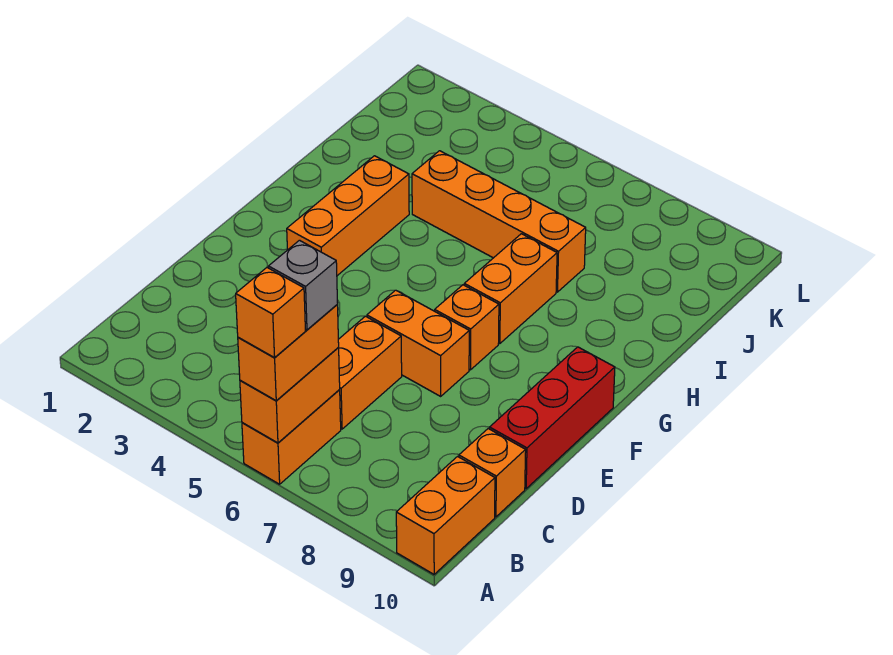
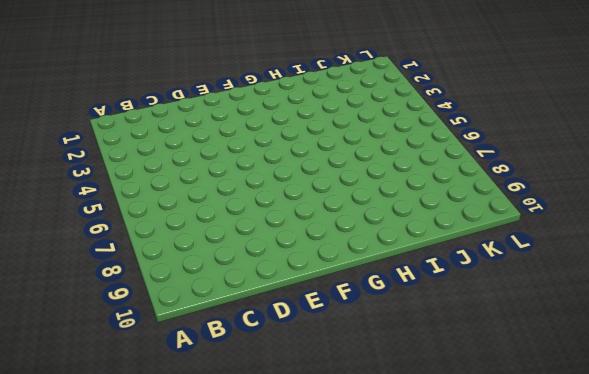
none -> orange brick A6:B6 level 1
none -> orange brick A10:B10 level 1
none -> orange brick C6:D6 level 1

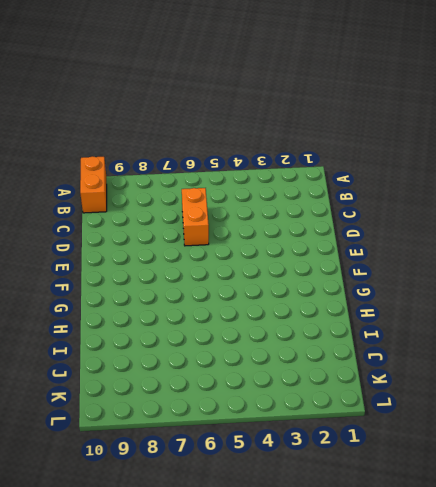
none -> orange brick A6:B6 level 1
none -> orange brick C10 level 1
none -> red brick D10:F10 level 1

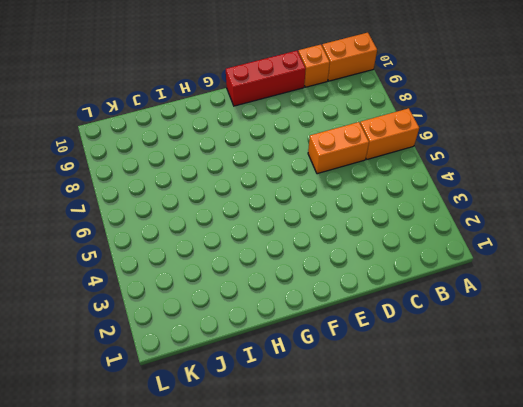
none -> orange brick E6:E7 level 1
none -> orange brick F3:H3 level 1
none -> orange brick F7 level 1

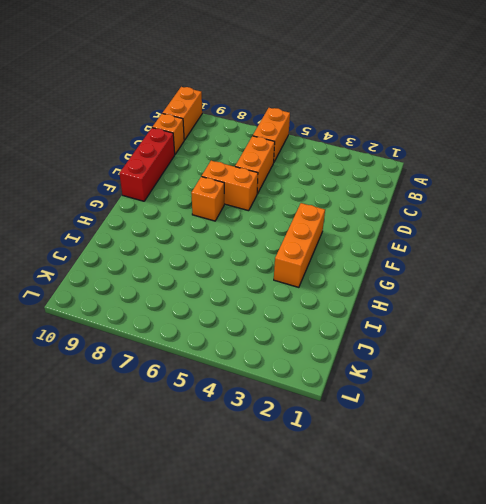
none -> orange brick G7:H7 level 1
none -> orange brick I4:I7 level 1
none -> orange brick A6:B6 level 2

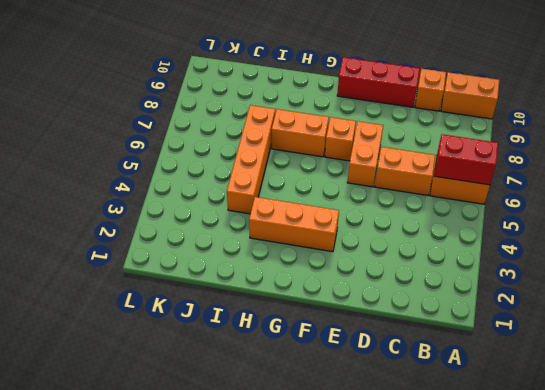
red brick A6:B6 level 2 -> orange brick A6:B6 level 2
none -> orange brick A6:B6 level 3
none -> orange brick A6 level 4
none -> grey brick B6 level 4

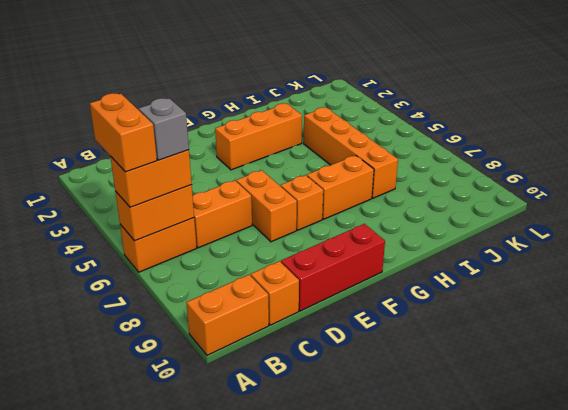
orange brick A5:A6 level 4 -> orange brick A6 level 4

